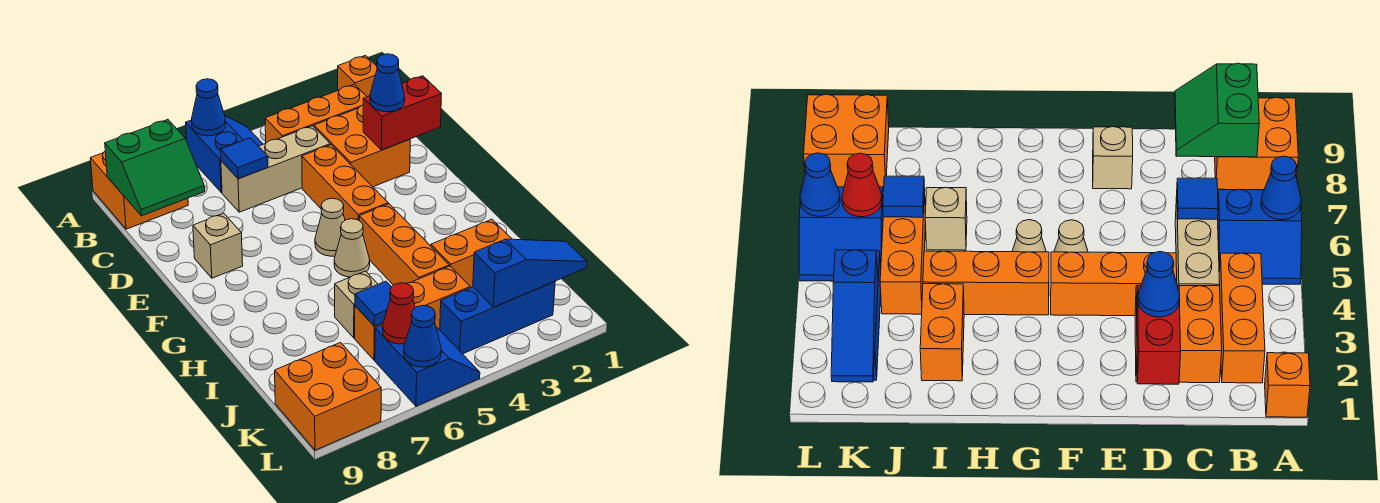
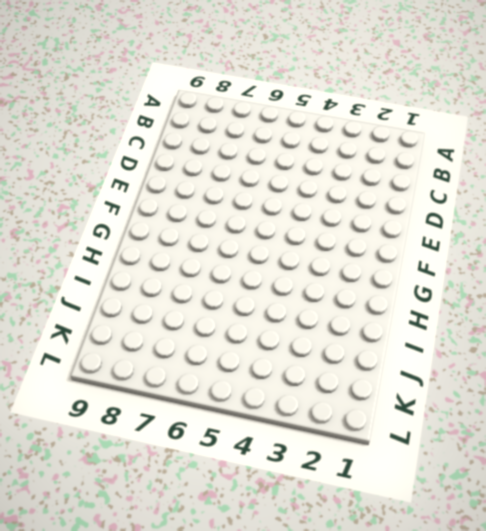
none -> orange brick A1 level 1
none -> blue slope A5:B6 level 1 top 6
none -> orange brick A8:B9 level 1

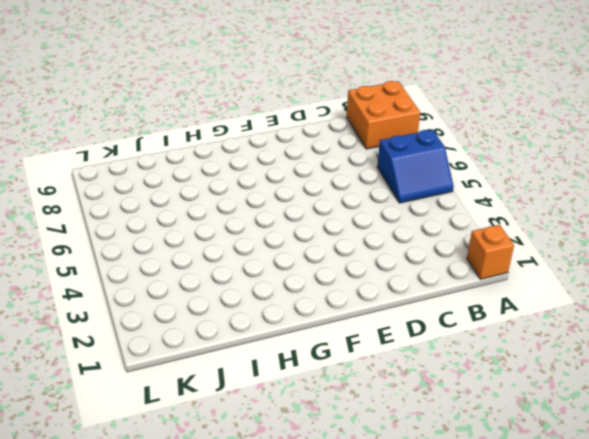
none -> orange brick B2:B4 level 1
none -> orange brick C2:D3 level 1
none -> tan brick C4:C6 level 1

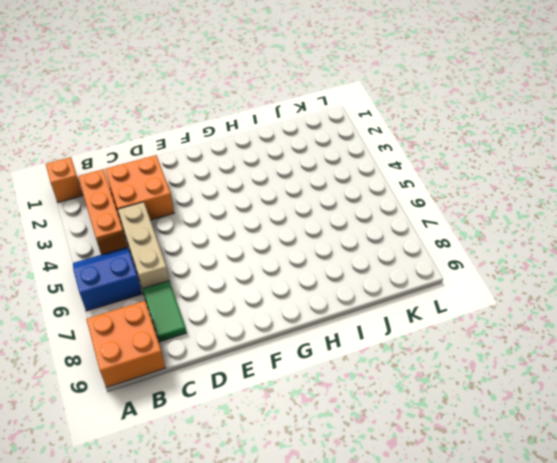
green tile C7:C8 level 1 -> none
none -> orange brick D4:F4 level 1
none -> tan brick E8 level 1
none -> tan cone F5 level 1

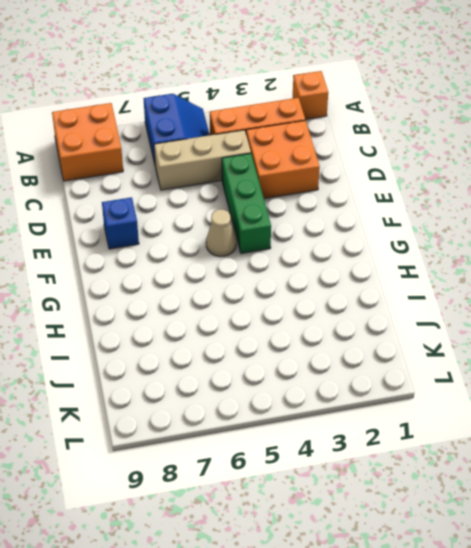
green brick D4:F4 level 1 -> orange brick D4:F4 level 1
blue brick E8 level 1 -> tan brick E8 level 1
none -> orange brick G4:I4 level 1
none -> tan cone G5 level 1
none -> orange brick I2:I3 level 1

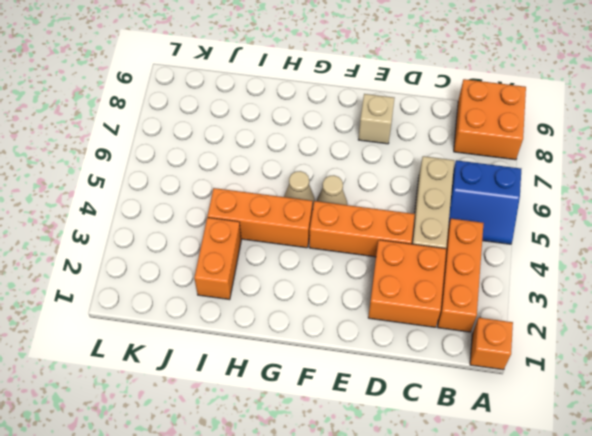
none -> tan brick I6 level 1
none -> orange brick J4:J6 level 1
none -> blue brick K2:K4 level 1

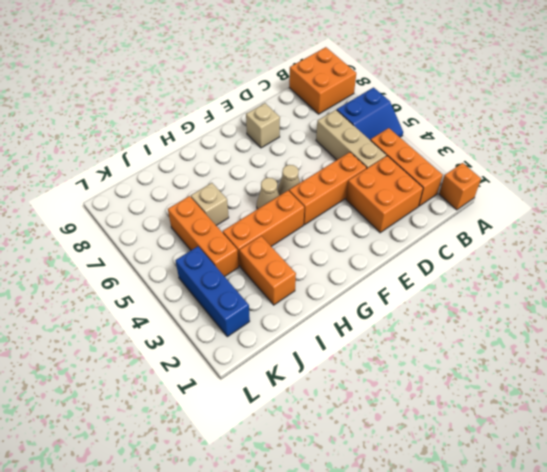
none -> blue slope K5:L6 level 1 top 6
none -> orange brick K8:L9 level 1
none -> blue cone A6 level 2

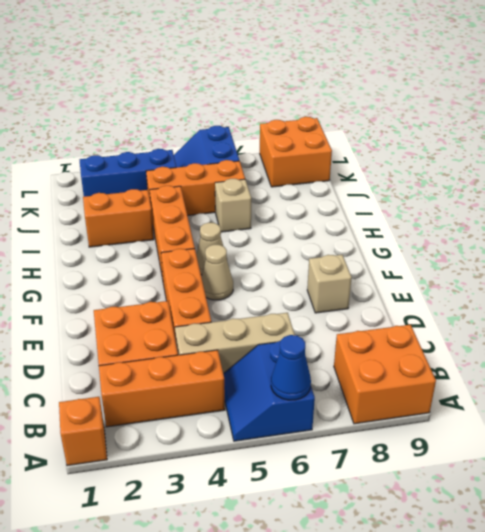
none -> green slope B8:C9 level 2 top B
none -> blue tile C6 level 2
none -> red brick D1:D2 level 2

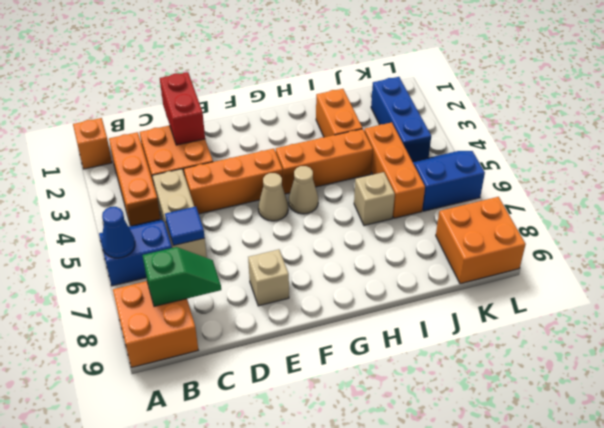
green slope B8:C8 level 2 top B -> green slope B8:C9 level 2 top B
none -> blue tile J6 level 2
none -> blue slope K1:K3 level 2 top 3
none -> red cone K6 level 2

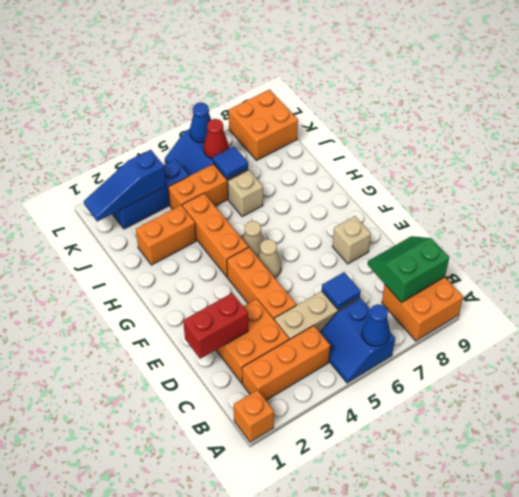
none -> blue cone D2 level 3

